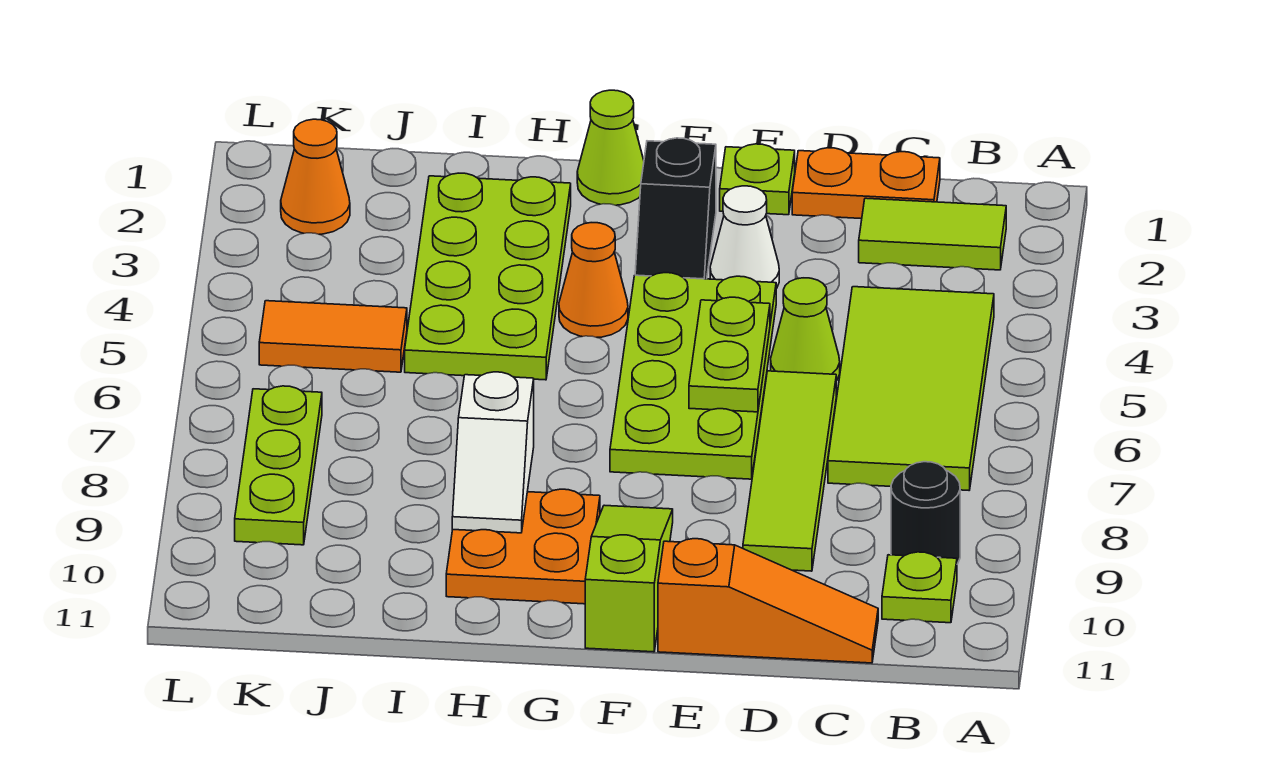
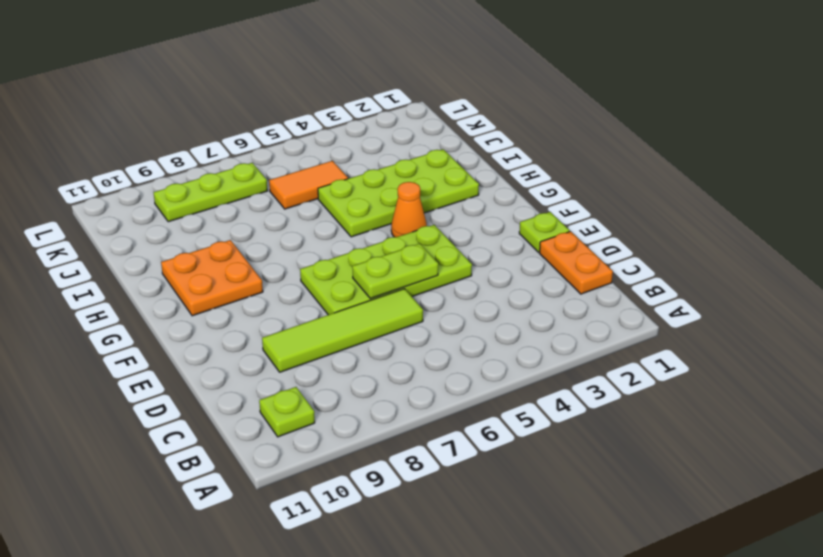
orange tile J5:J6 level 1 -> orange tile J5:K5 level 1
none -> lime tile B2:C2 level 1
none -> lime tile B4:C7 level 1
none -> black round brick B9 level 1

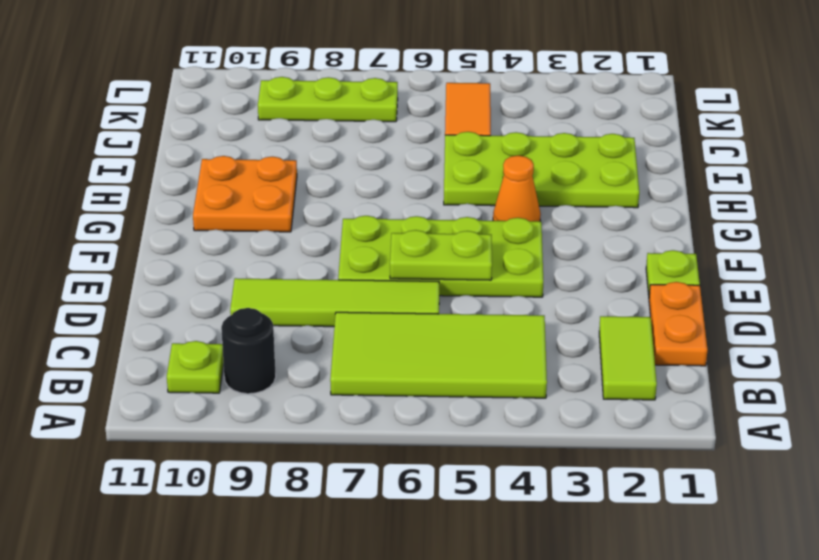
none -> orange slope C11:E11 level 1 top E
none -> lime cone D5 level 1
none -> white cone E3 level 1

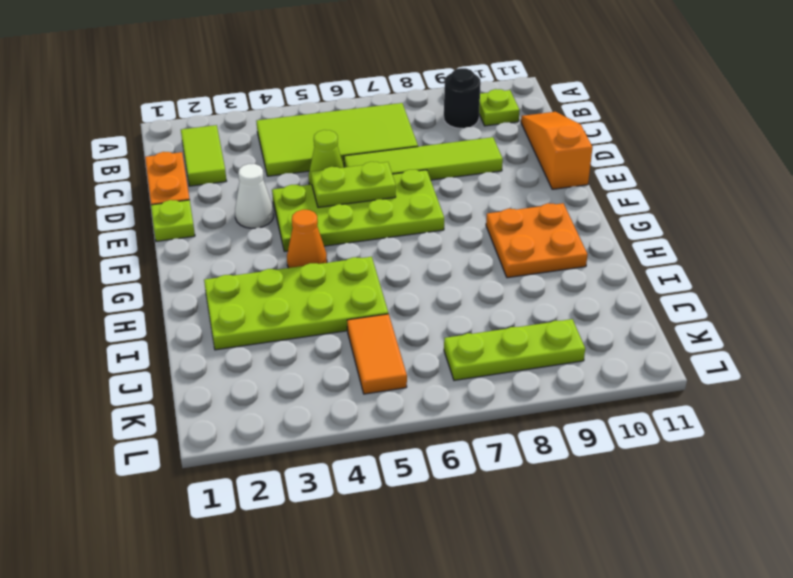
none -> black slope F2:F3 level 1 top 2
none -> lime slope F9:F11 level 1 top 11
none -> lime cone G1 level 1

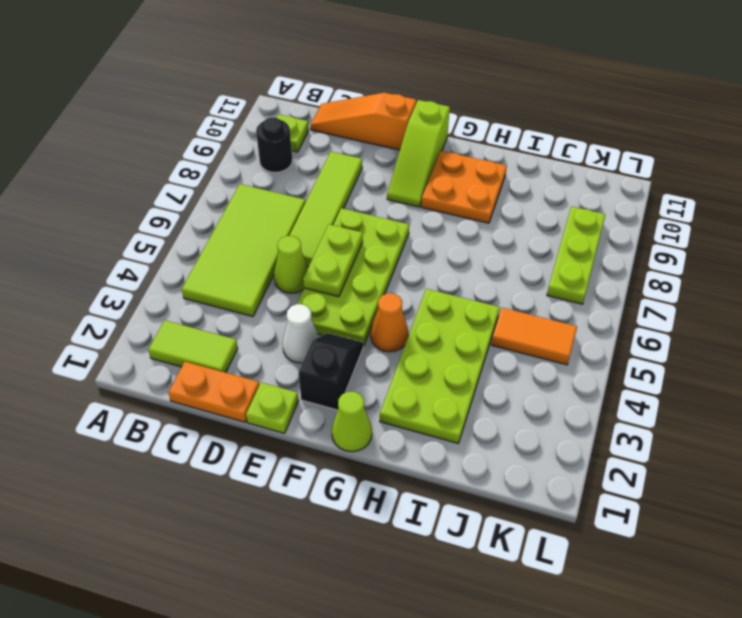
none -> orange cone K2 level 1
none -> white slope H8:H9 level 2 top 8

